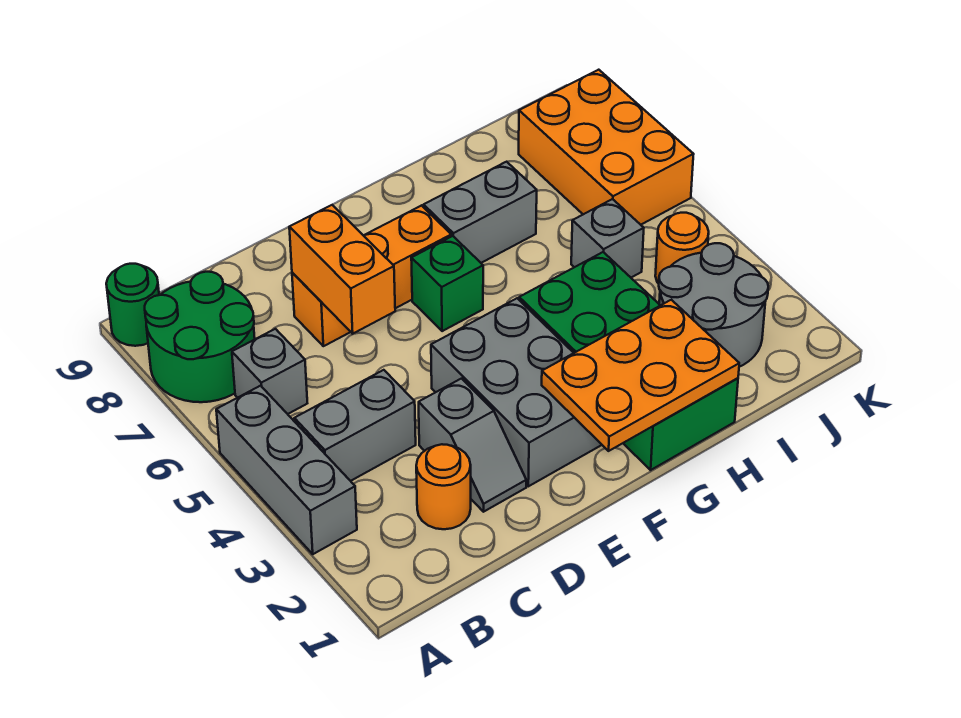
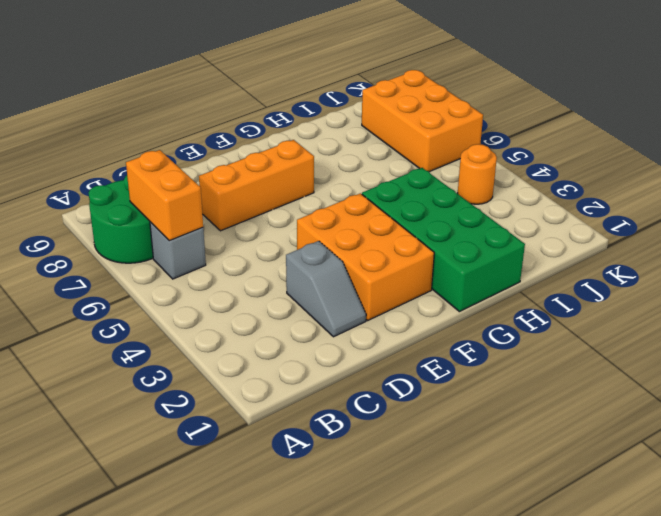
orange brick B6:B7 level 2 -> orange brick D6:D7 level 2
orange brick E2:F4 level 1 -> grey brick E2:F4 level 1
none -> grey brick A3:A5 level 1
none -> green round brick A9 level 1
none -> grey brick B4:C4 level 1

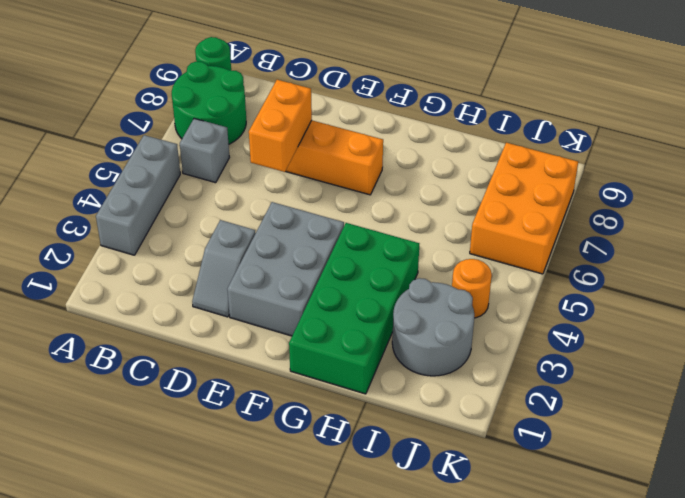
none -> grey brick B4:C4 level 1
none -> orange round brick C2 level 1
none -> green brick F6 level 1

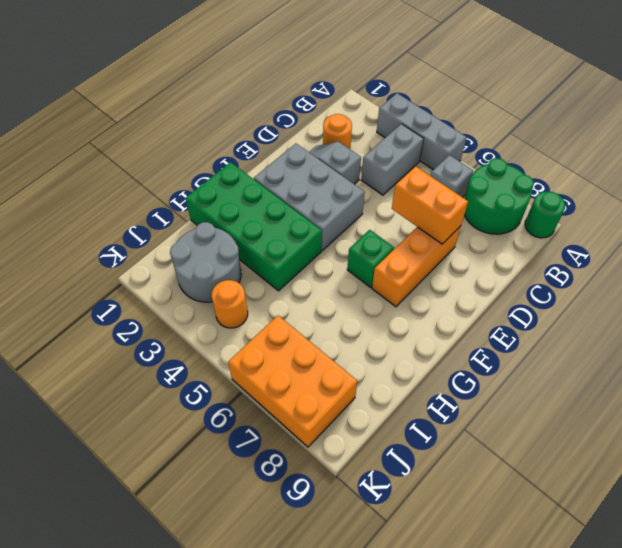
none -> grey brick G7:H7 level 1
none -> grey brick I5 level 1
none -> orange plate F1:H2 level 2

